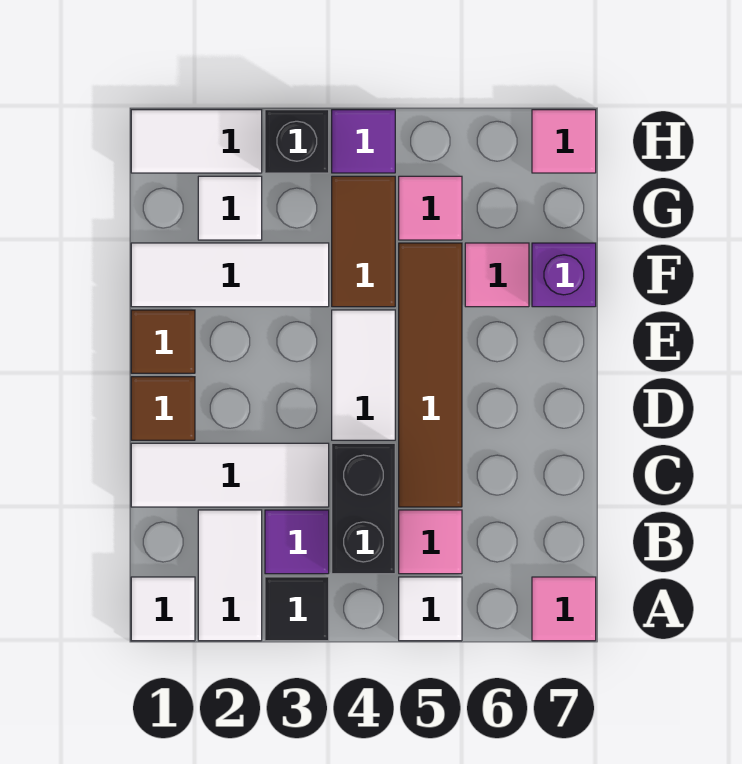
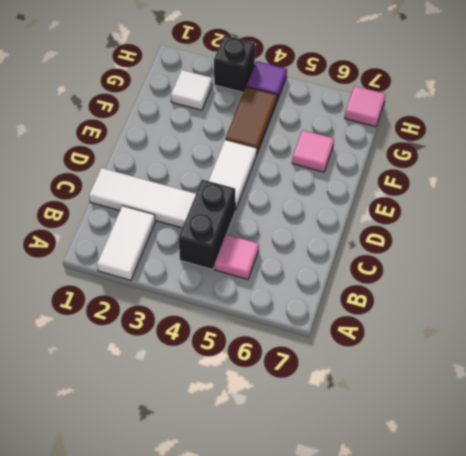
none -> white tile A1 level 1
none -> black tile A3 level 1
none -> white tile A5 level 1

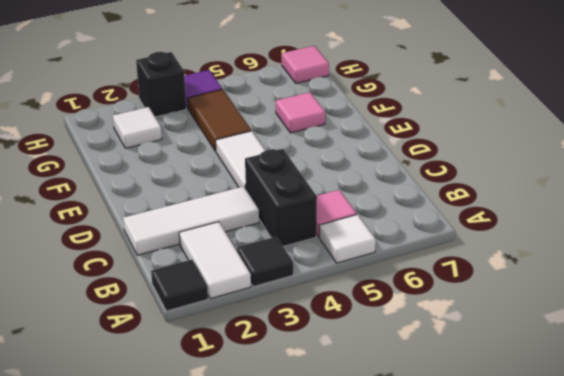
black tile A1 level 1 -> white tile A1 level 1
none -> pink tile A7 level 1
none -> purple tile B3 level 1
none -> brown tile C5:F5 level 1

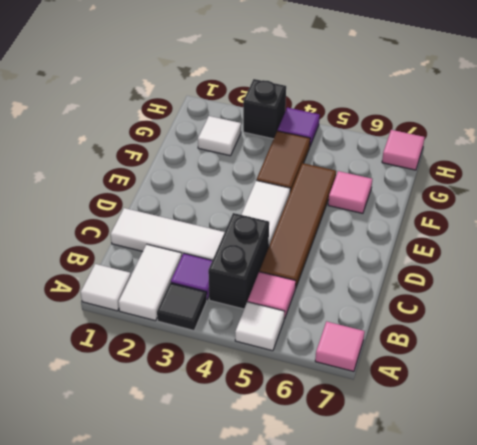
none -> brown tile D1 level 1
none -> brown tile E1 level 1
none -> white tile F1:F3 level 1

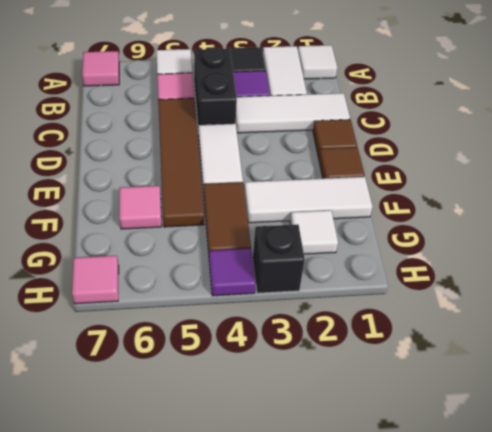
none -> purple brick F7 level 1
none -> pink tile G5 level 1
none -> white tile H1:H2 level 1

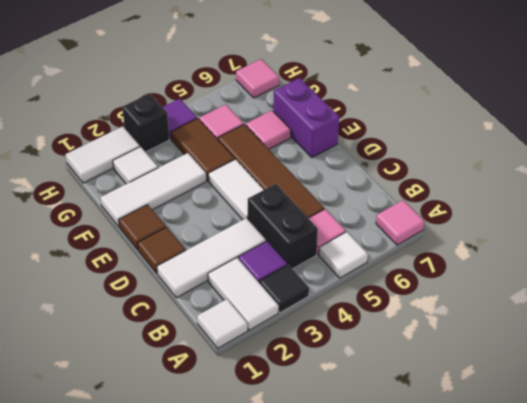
purple brick E7:F7 level 1 -> purple brick F7 level 1

